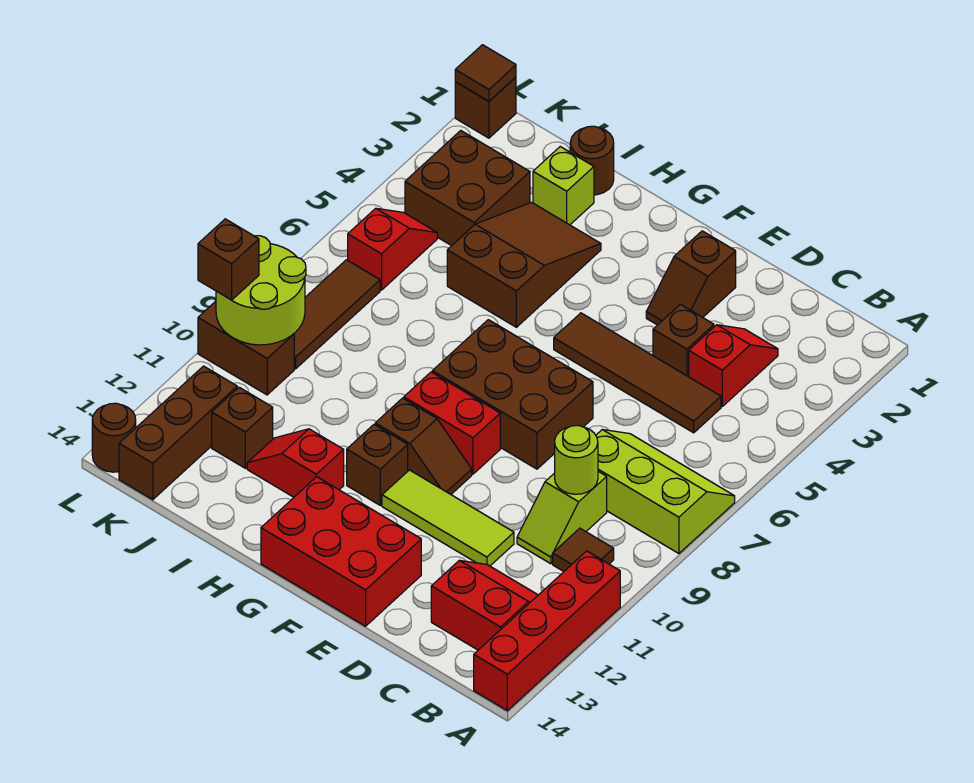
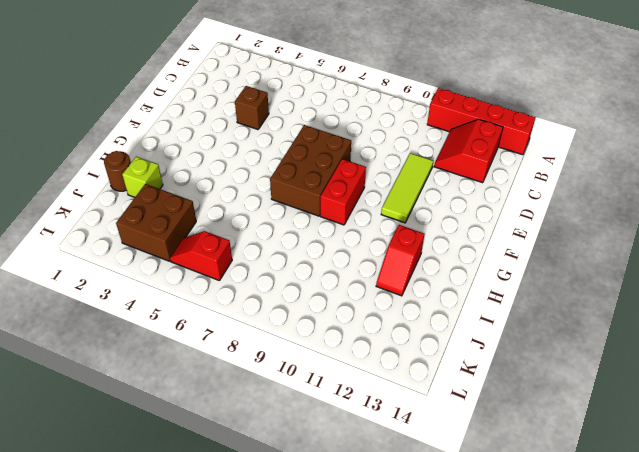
none -> lime slope A7:C8 level 1 top 8
none -> brown tile B10 level 1
none -> red slope C3:C4 level 1 top 4
none -> brown tile C5:F5 level 1

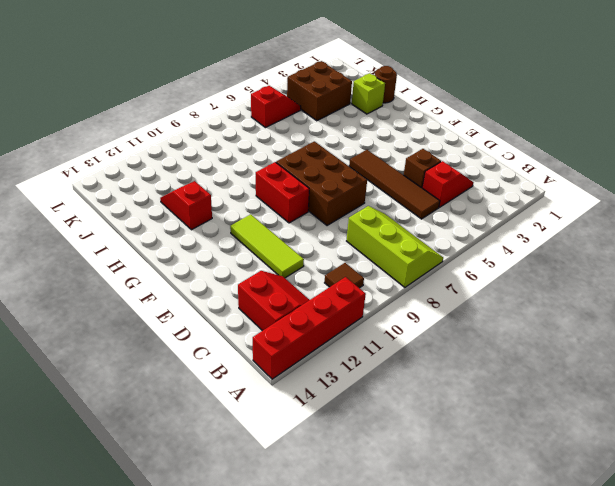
none -> lime slope C9:C10 level 1 top 9
none -> brown slope E2:E3 level 1 top 2
none -> red brick E13:G14 level 1
none -> brown slope F10:G10 level 1 top G

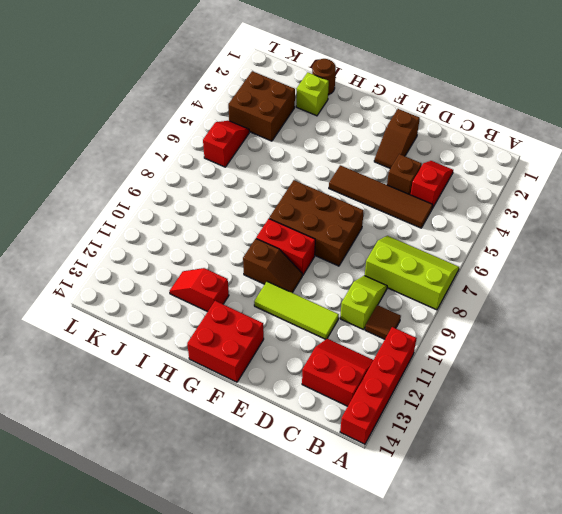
lime slope C9:C10 level 1 top 10 -> lime slope C9:C10 level 1 top 9
red brick F13:G14 level 1 -> red brick E13:G14 level 1
none -> brown brick G11 level 1
none -> brown slope H3:I5 level 1 top 5
none -> brown brick J12 level 1
none -> brown tile K7:K9 level 1

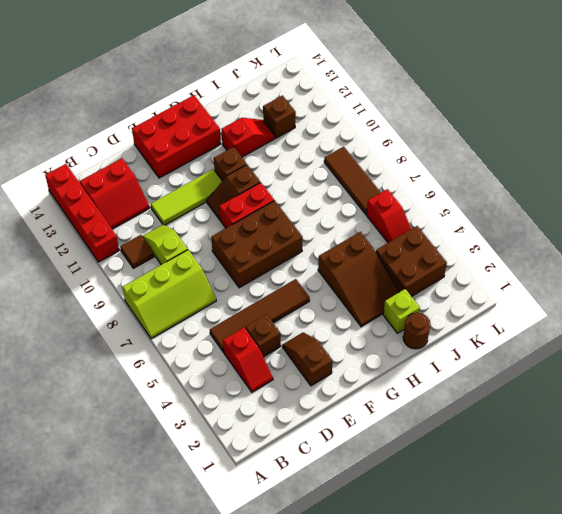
none -> brown brick K10:L10 level 1
none -> brown brick K12:K14 level 1
none -> brown brick L1 level 1
none -> brown round brick L14 level 1

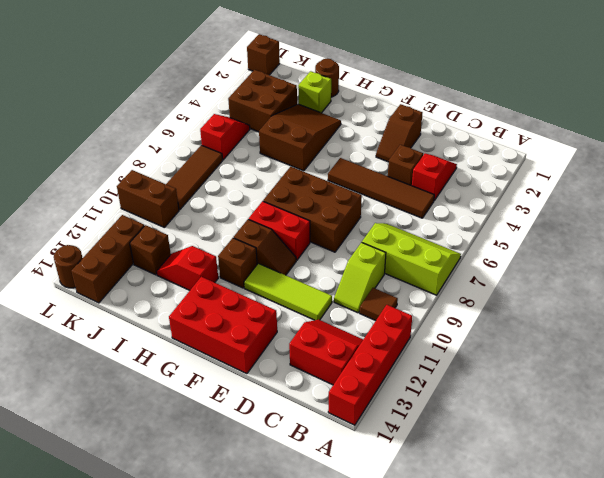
none -> lime round brick C9 level 2
none -> lime round brick K9:L10 level 2
none -> brown tile L1 level 2
none -> brown brick L10 level 3

